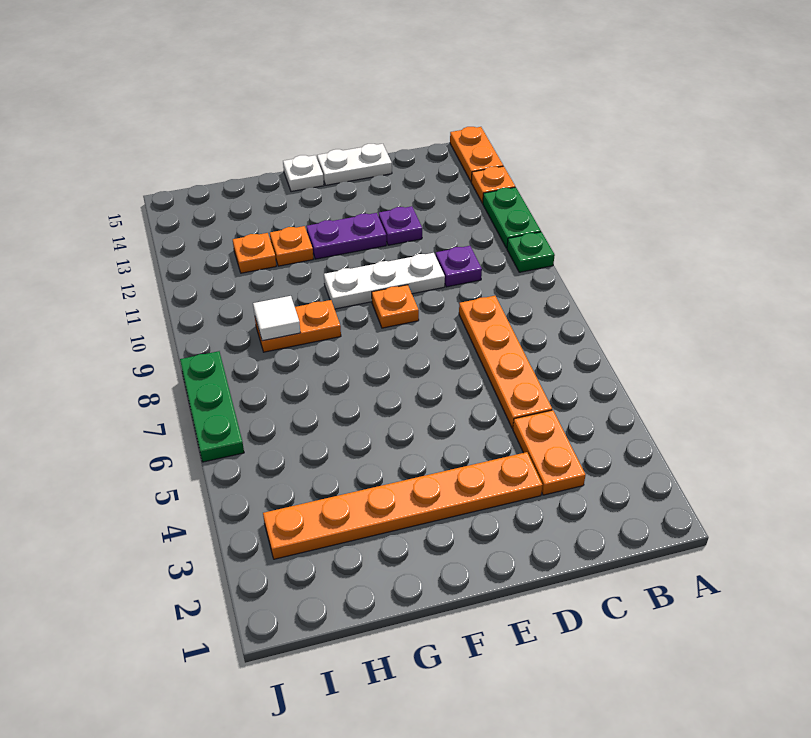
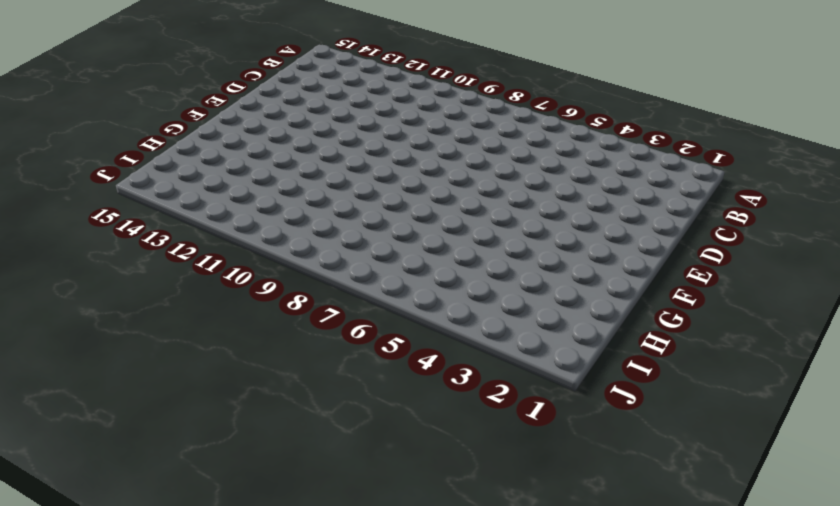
none -> green plate A10 level 1
none -> green plate A11:A12 level 1
none -> orange plate A13 level 1

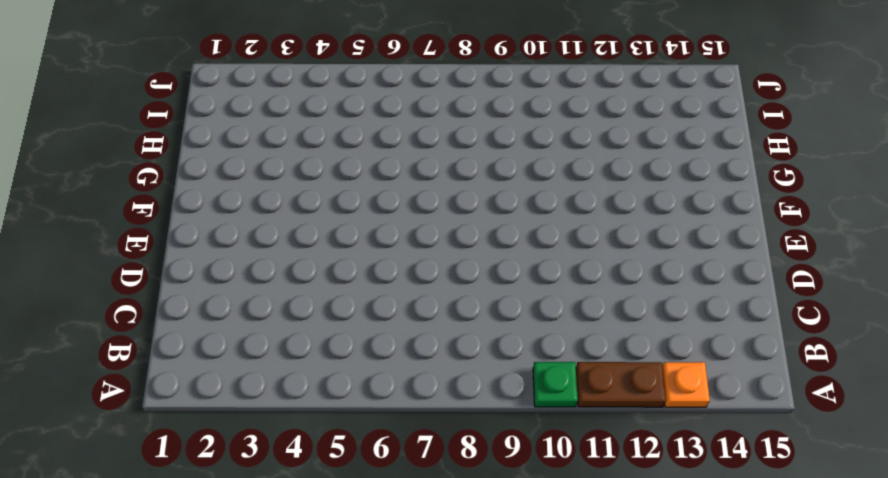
brown plate A11:A12 level 1 -> green plate A11:A12 level 1
none -> orange plate A14:A15 level 1
none -> orange plate C3:C4 level 1
none -> orange plate C5:C8 level 1

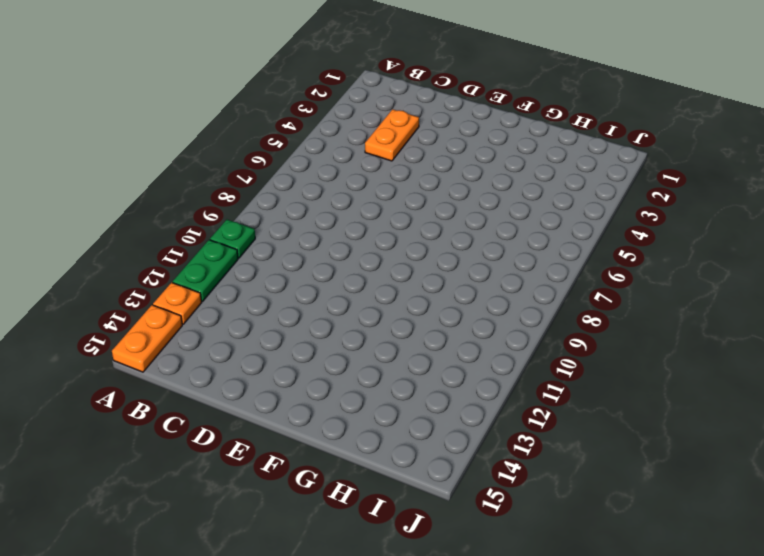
none -> orange plate C5:C8 level 1
none -> purple plate C10 level 1
none -> orange plate D3:I3 level 1

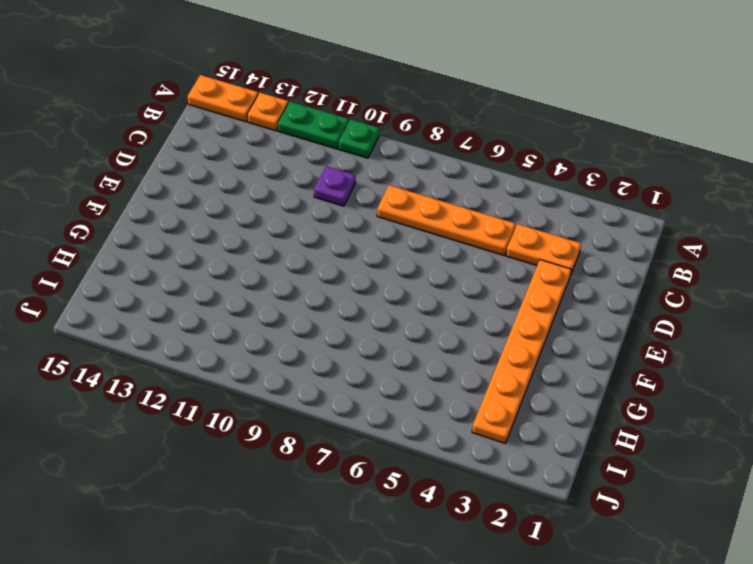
none -> white plate D10:F10 level 1
none -> purple plate D12 level 1
none -> white plate D15:E15 level 1

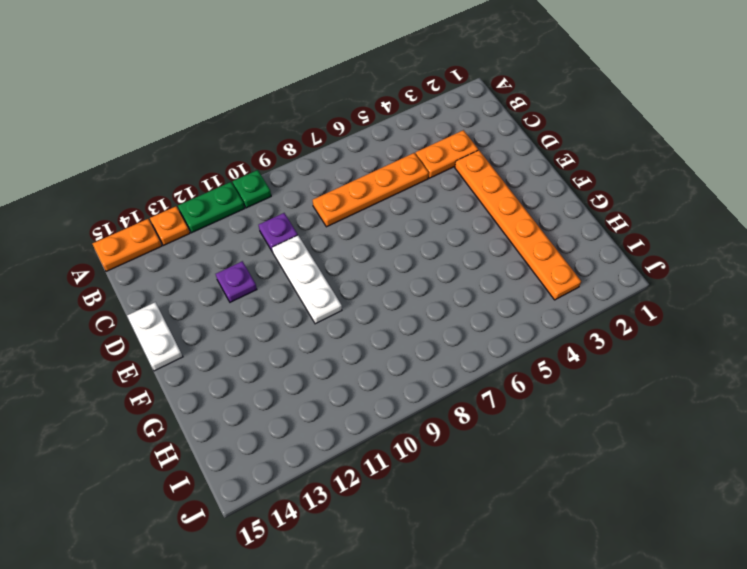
none -> orange plate E9 level 1
none -> purple plate E12:F12 level 1
none -> white plate F15 level 1

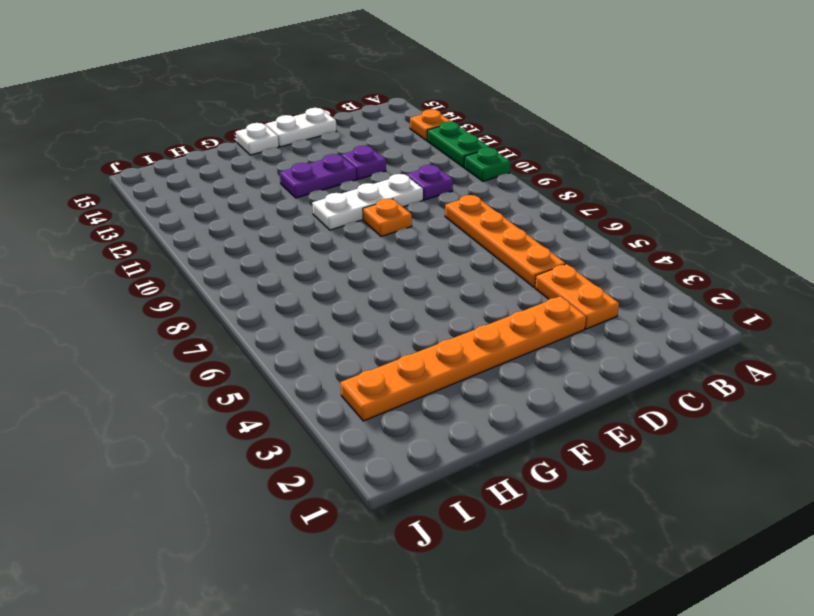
none -> orange plate A14:A15 level 1
none -> orange plate G9:H9 level 1
none -> orange plate G12 level 1

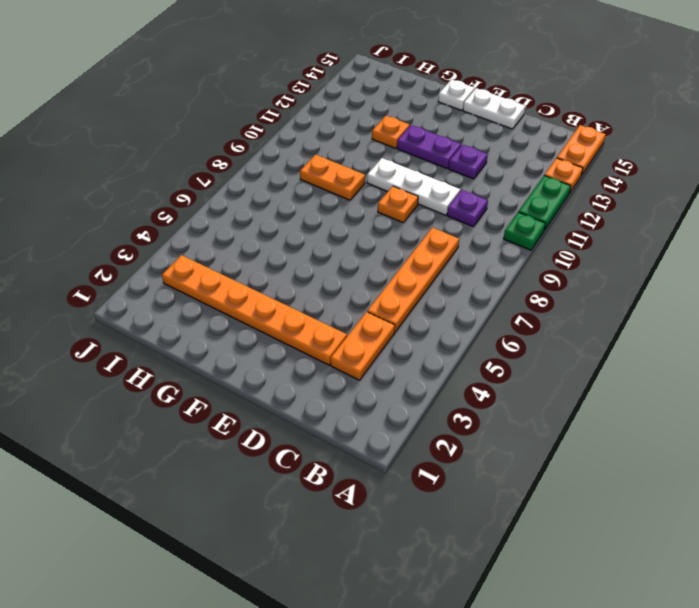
none -> orange plate H12 level 1
none -> green plate J6:J8 level 1
none -> white tile H9 level 2

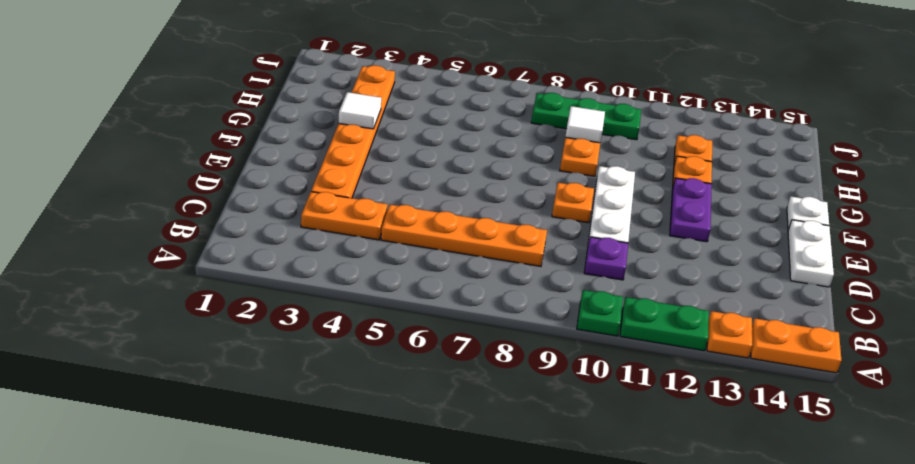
white tile G3 level 2 -> none
green plate I8:I10 level 1 -> green plate J6:J8 level 1
none -> purple plate D12 level 1

